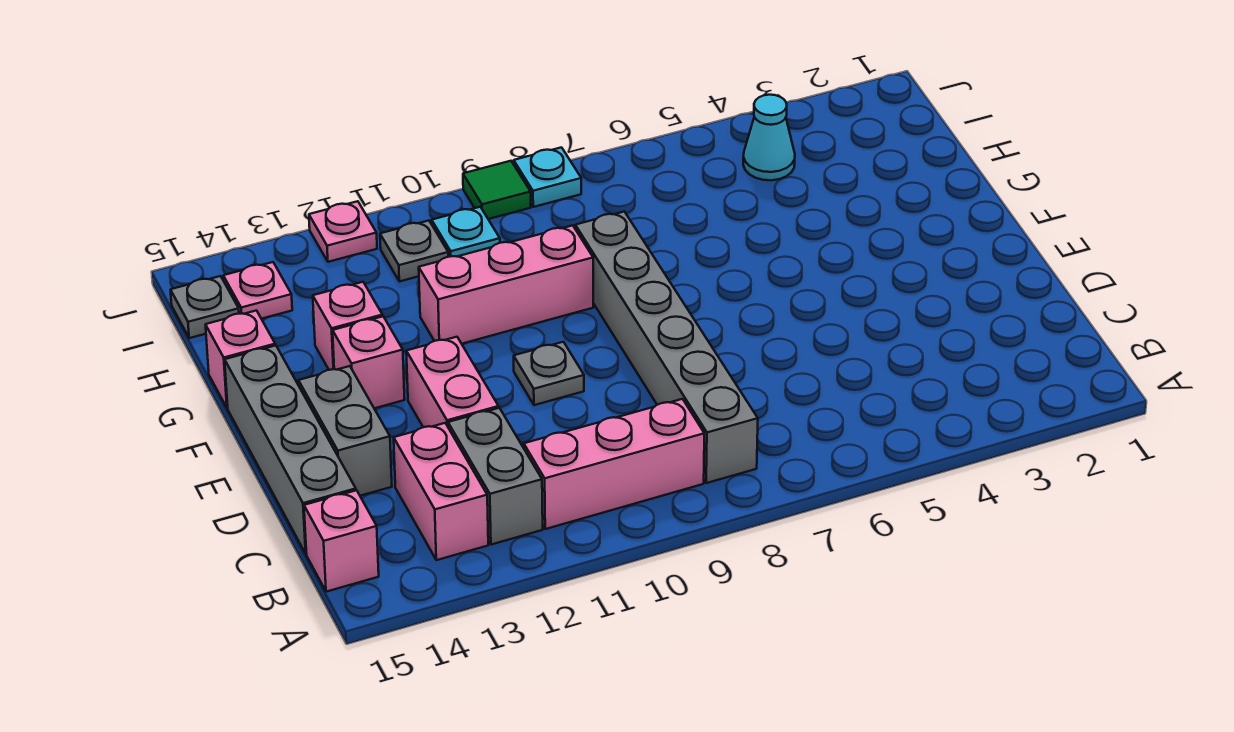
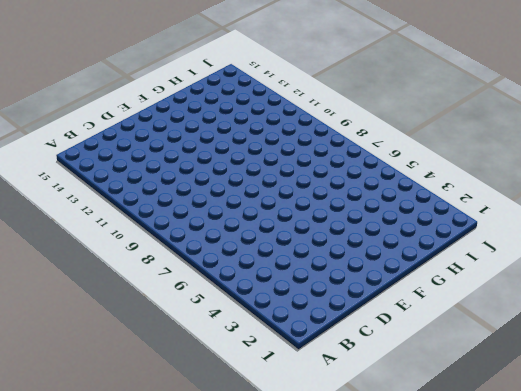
none -> grey brick B8:G8 level 1
none -> pink brick B9:B11 level 1
none -> grey brick B12:C12 level 1

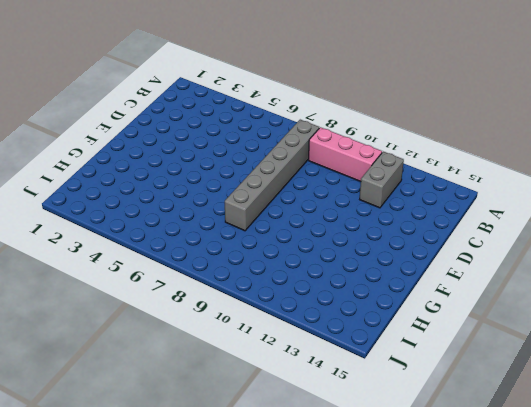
none -> pink brick B13:C13 level 1
none -> pink brick B15 level 1
none -> grey brick C15:F15 level 1

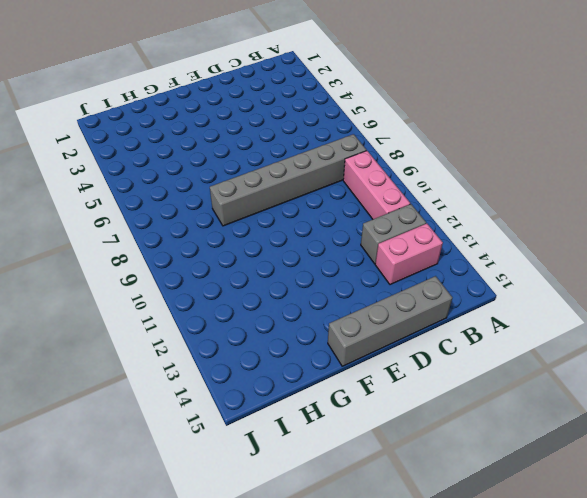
none -> pink brick B15 level 1
none -> pink brick D12:E12 level 1
none -> grey brick D14:E14 level 1

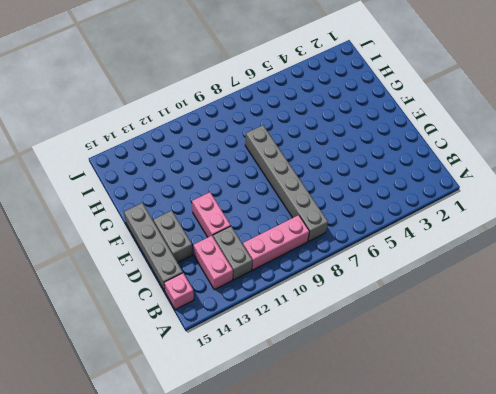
none -> grey plate E10 level 1
none -> pink brick F13 level 1
none -> pink brick G9:G11 level 1

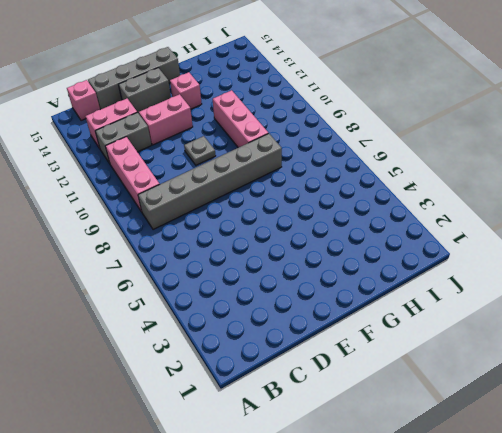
none -> pink brick G13 level 1
none -> pink brick G15 level 1
none -> cyan cone I4 level 1

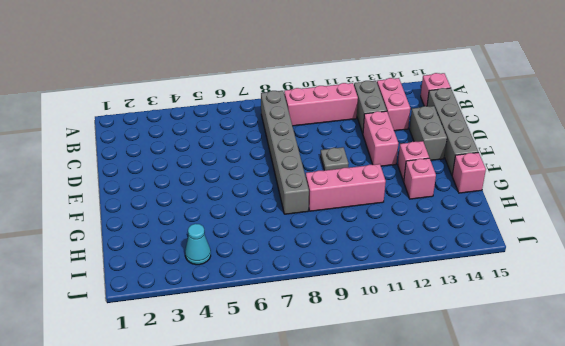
none -> cyan plate I10 level 1
none -> grey plate I11 level 1
none -> pink plate I14 level 1

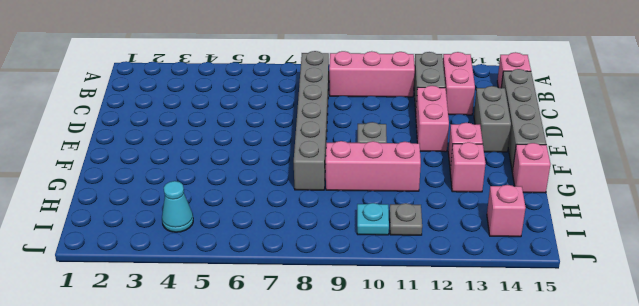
pink brick I14 level 1 -> pink plate I14 level 1
none -> grey plate I15 level 1
none -> cyan plate J8 level 1
none -> green tile J9 level 1

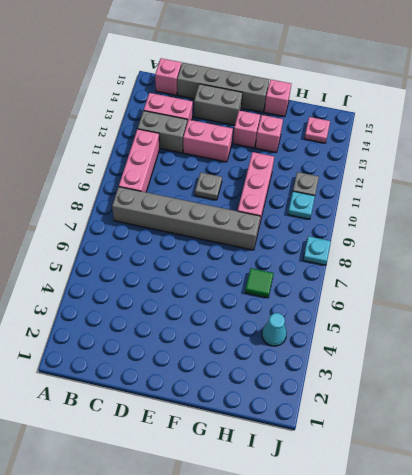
green tile H6 level 1 -> green tile J9 level 1
none -> grey plate I15 level 1
none -> pink plate J12 level 1

